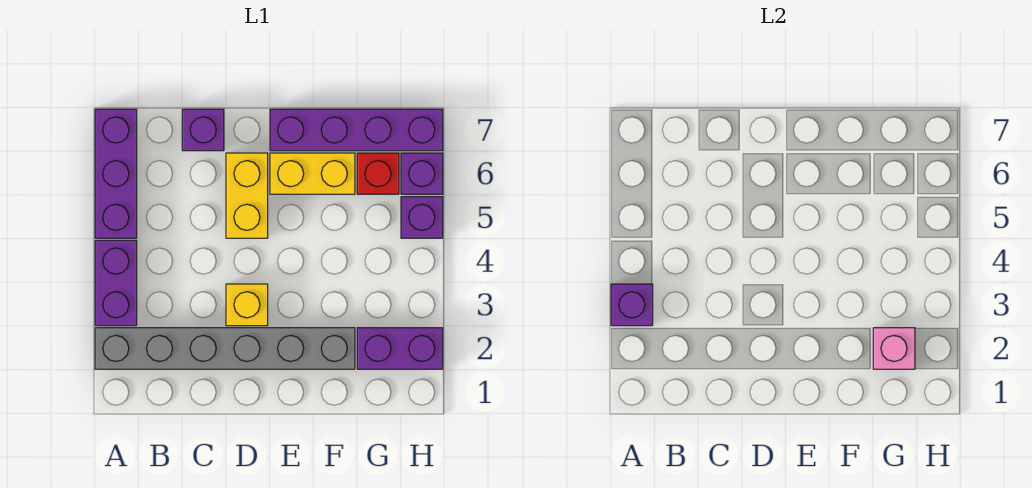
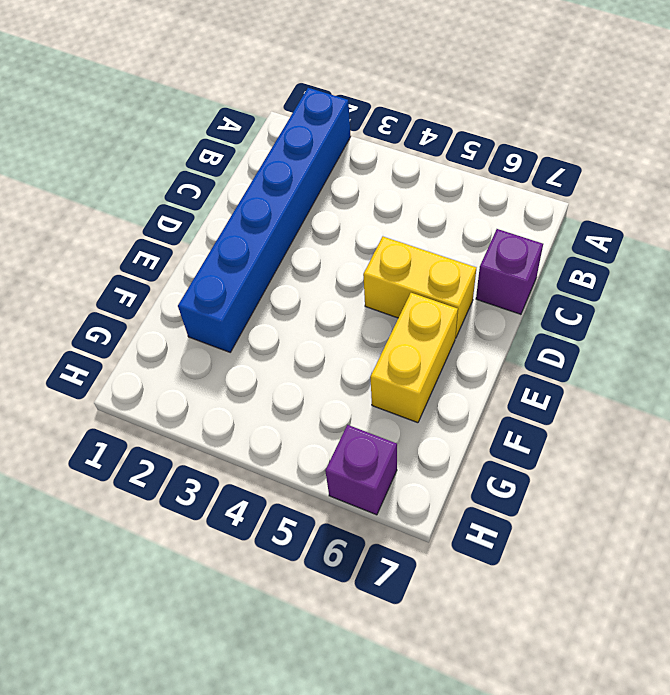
blue brick A2:F2 level 1 -> grey brick A2:F2 level 1
none -> purple brick A3:A4 level 1
none -> purple brick A5:A7 level 1
none -> yellow brick D3 level 1

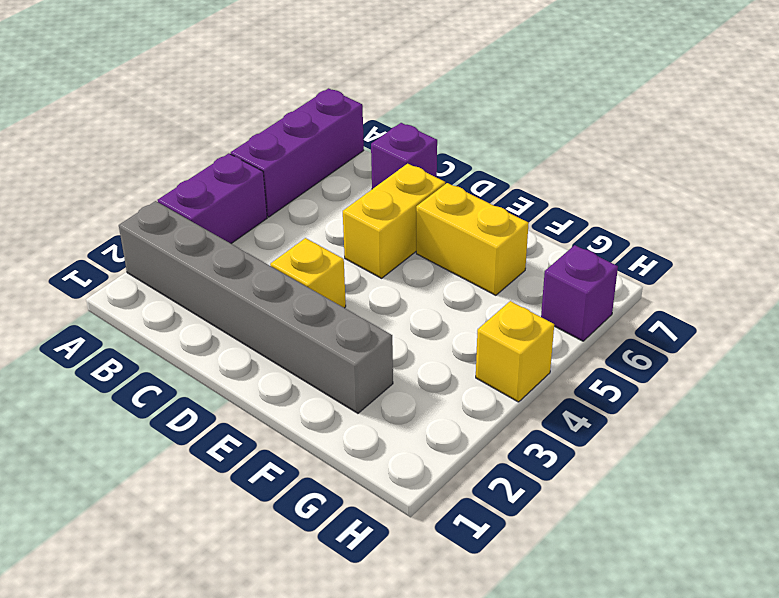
yellow brick H4 level 1 -> none
none -> purple brick E7:H7 level 1
none -> purple brick G2:H2 level 1
none -> red brick G6 level 1

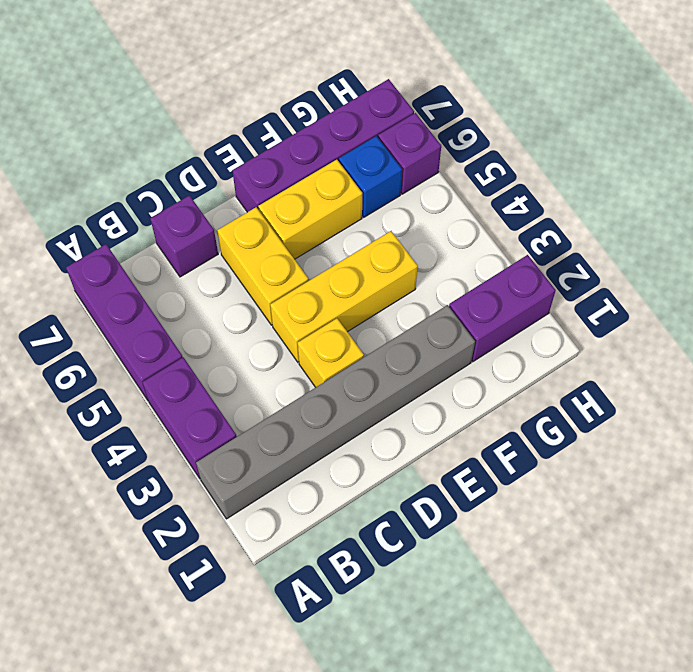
yellow brick D4:F4 level 1 -> none
blue brick G6 level 1 -> red brick G6 level 1
none -> purple brick H5 level 1
none -> purple brick A3 level 2
none -> pink brick G2 level 2

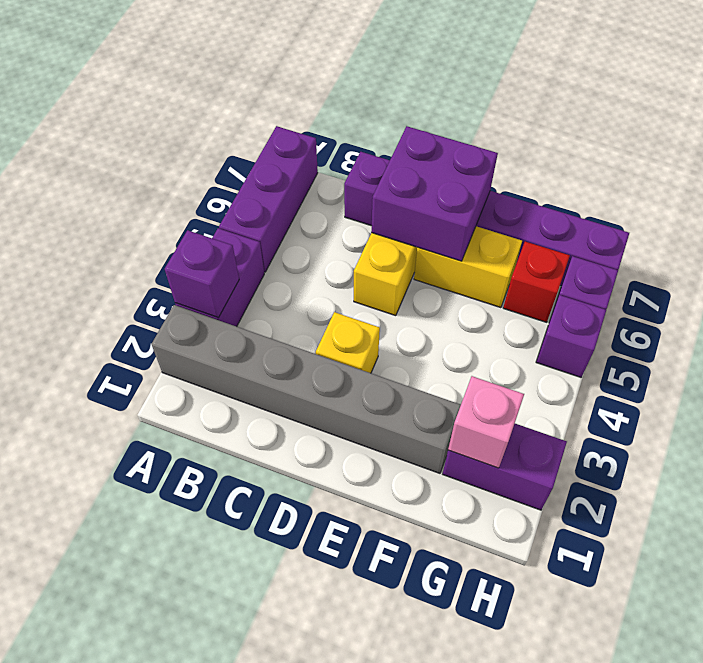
purple brick D6:E7 level 2 -> none

